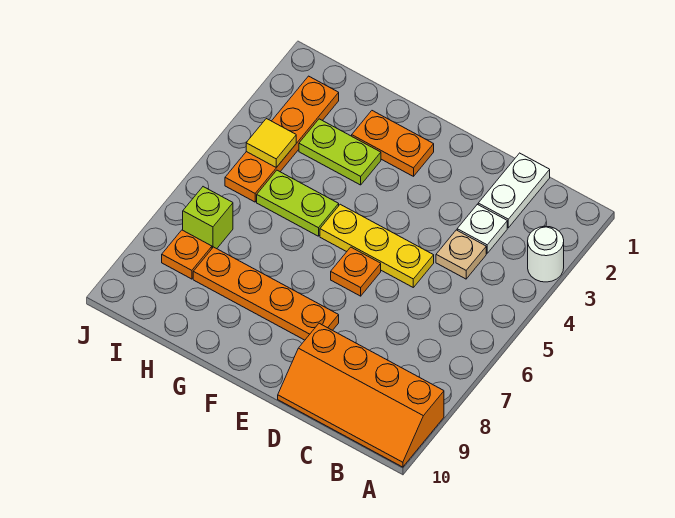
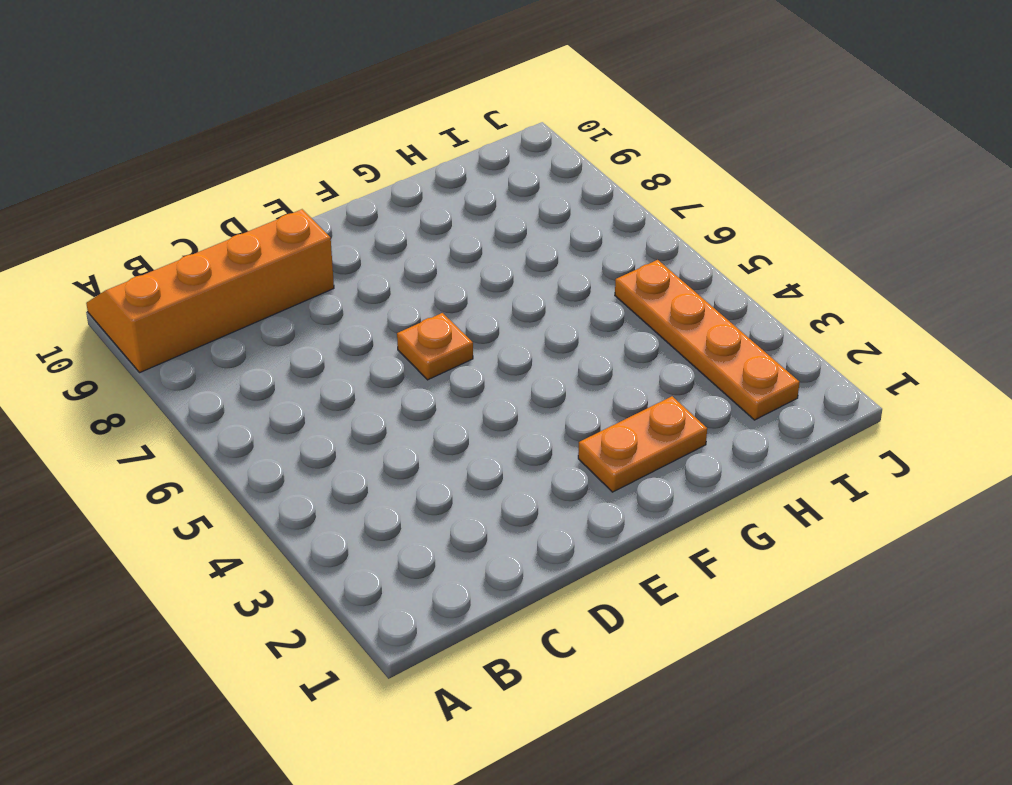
none -> white round brick A3 level 1
none -> white plate C1:C2 level 1
none -> white plate C3 level 1

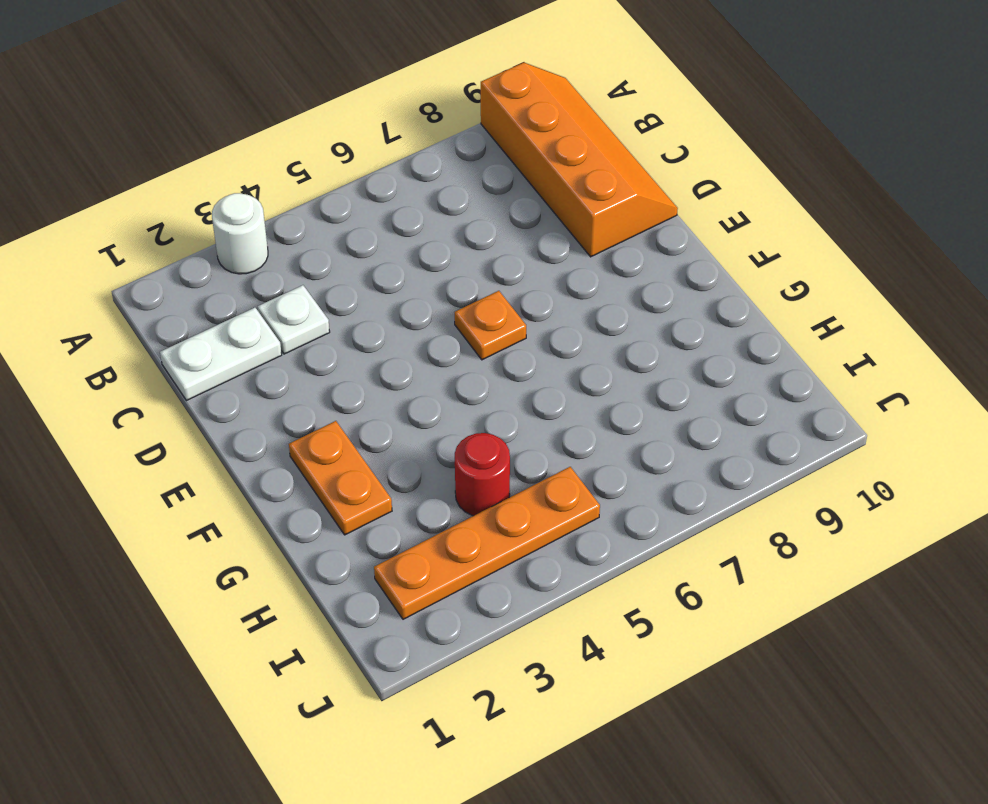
red round brick H4 level 1 -> none
none -> tan plate C4 level 1
none -> yellow plate D5:F5 level 1
none -> orange plate E8:H8 level 1

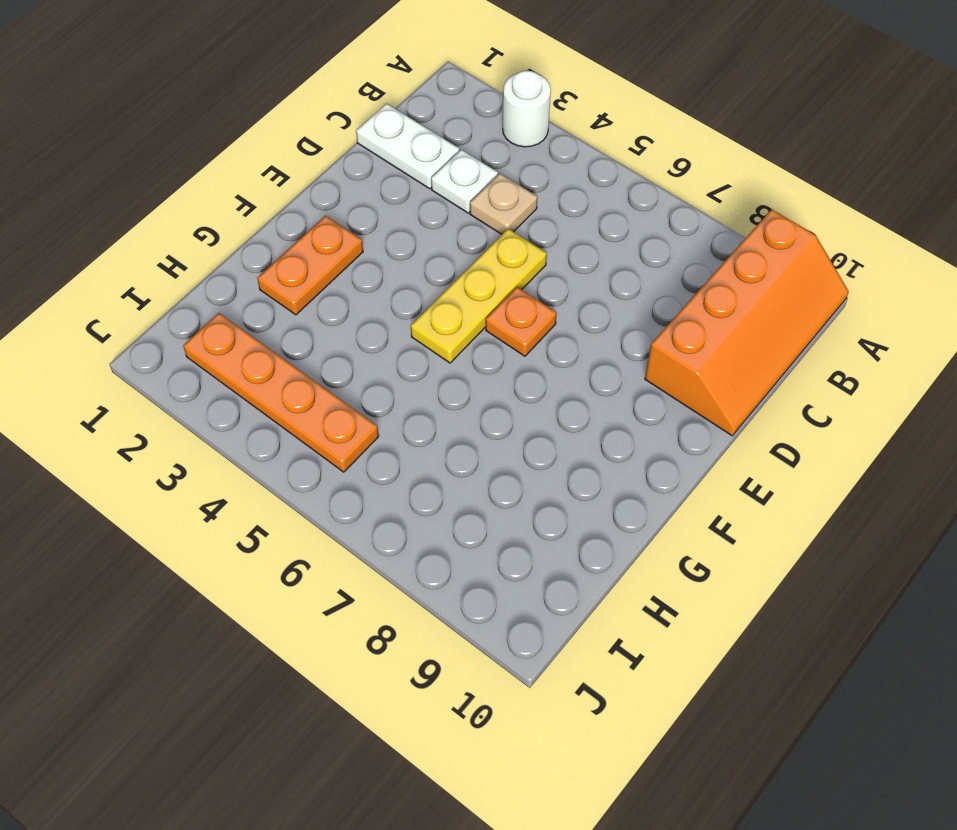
none -> orange plate E8:H8 level 1
none -> lime plate G3:H3 level 1
none -> lime plate G5:H5 level 1

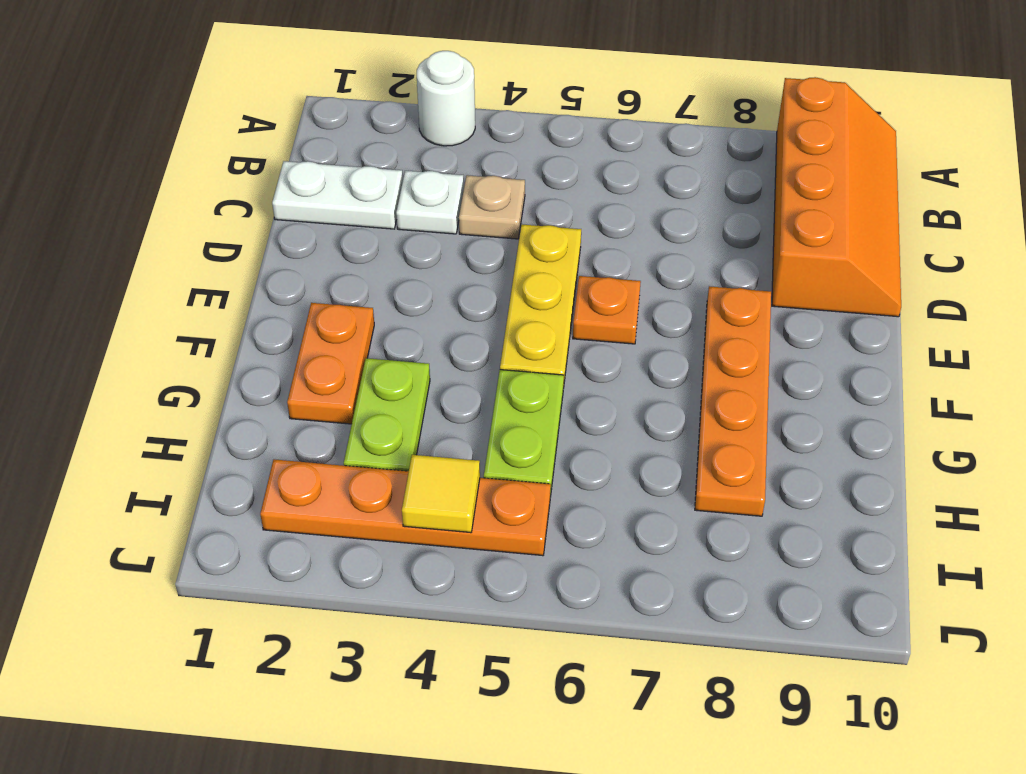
none -> lime brick I7 level 1
none -> orange plate I8 level 1

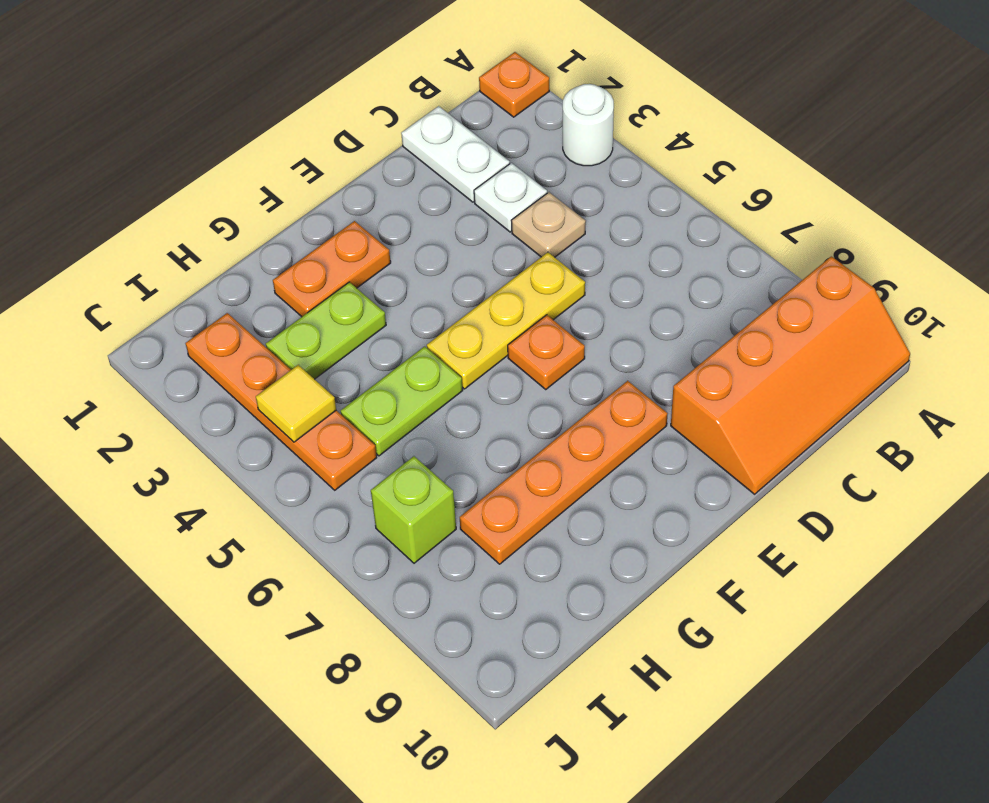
orange plate A1 level 1 -> orange plate I8 level 1

